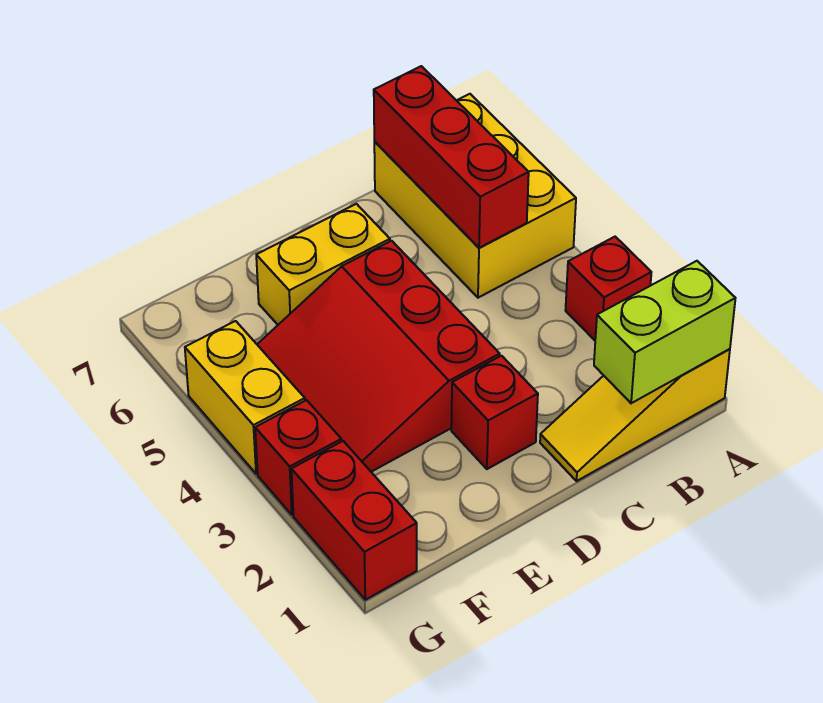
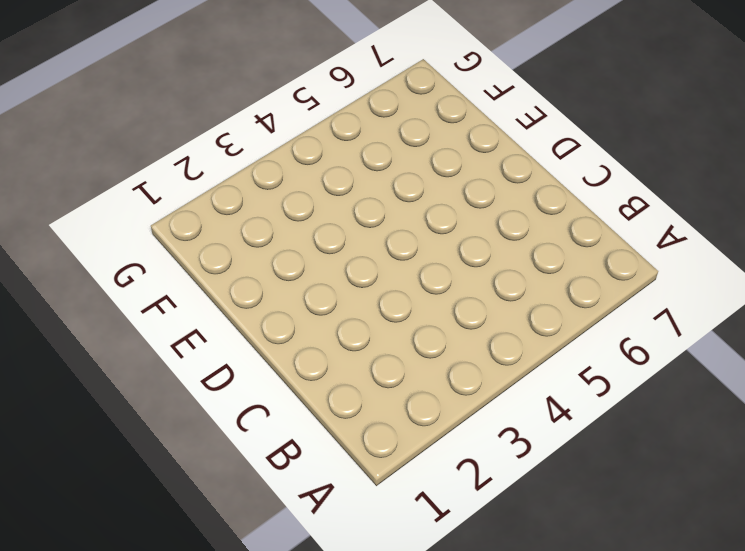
none -> yellow slope A1:C1 level 1 top A
none -> red brick A3 level 1

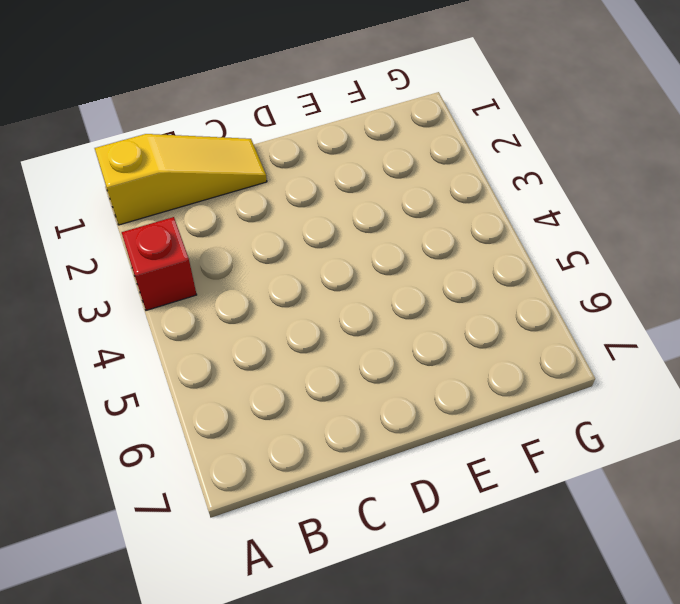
none -> yellow brick A5:B7 level 1
none -> red brick D2 level 1

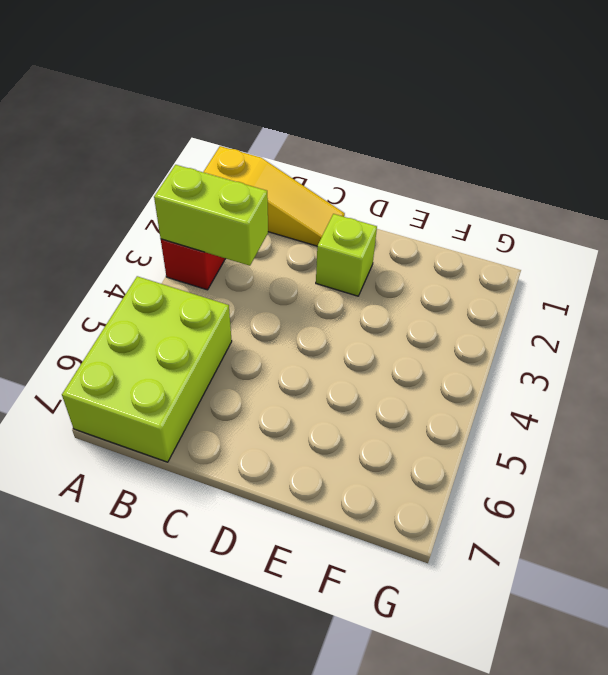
lime brick A3:B3 level 2 -> lime brick A1:B1 level 2
lime brick A5:B7 level 1 -> yellow brick A5:B7 level 1
lime brick D2 level 1 -> red brick D2 level 1
none -> red slope D3:F5 level 1 top D
none -> yellow brick D6:E6 level 1

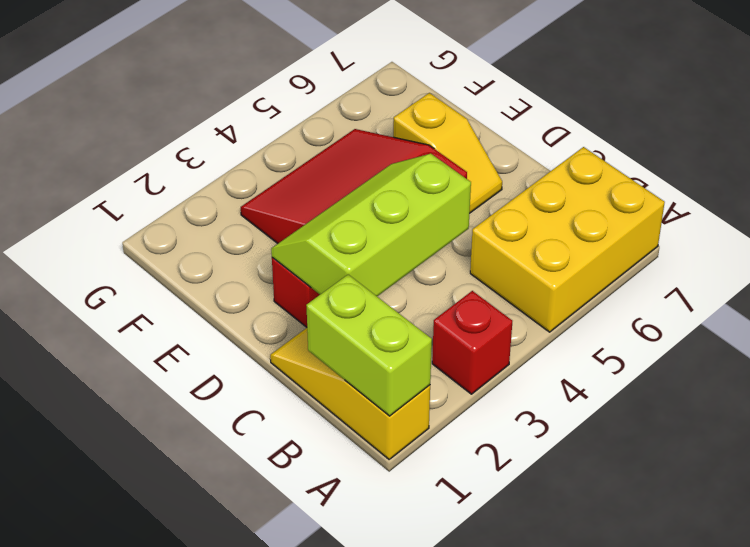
lime slope C2:D4 level 2 top C -> none
yellow slope D6:E6 level 1 top E -> yellow brick D6:E6 level 1
none -> red brick G1:G2 level 1
none -> red brick G3 level 1

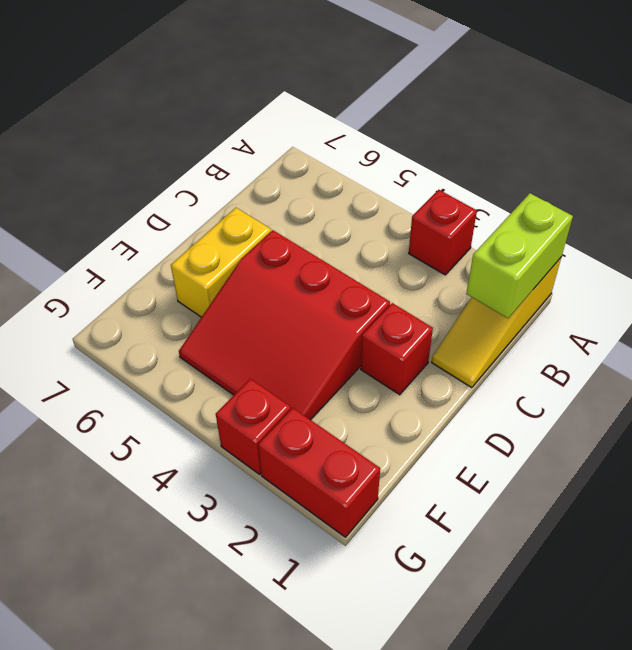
none -> yellow brick A5:B7 level 1
none -> yellow brick G4:G5 level 1

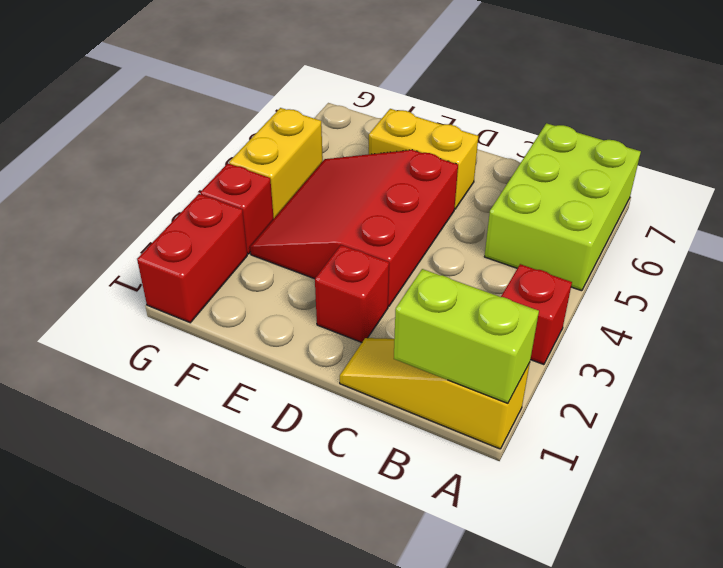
lime brick A5:B7 level 1 -> yellow brick A5:B7 level 1
none -> red brick B5:B7 level 2

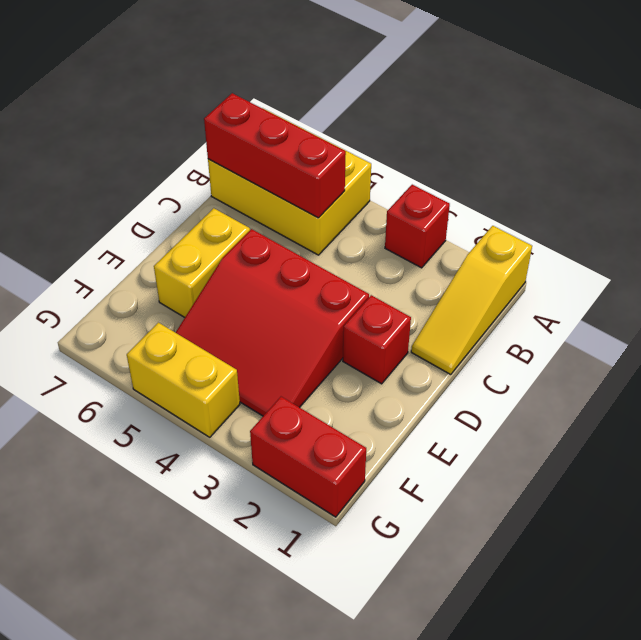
none -> red brick G3 level 1
none -> lime brick A1:B1 level 2

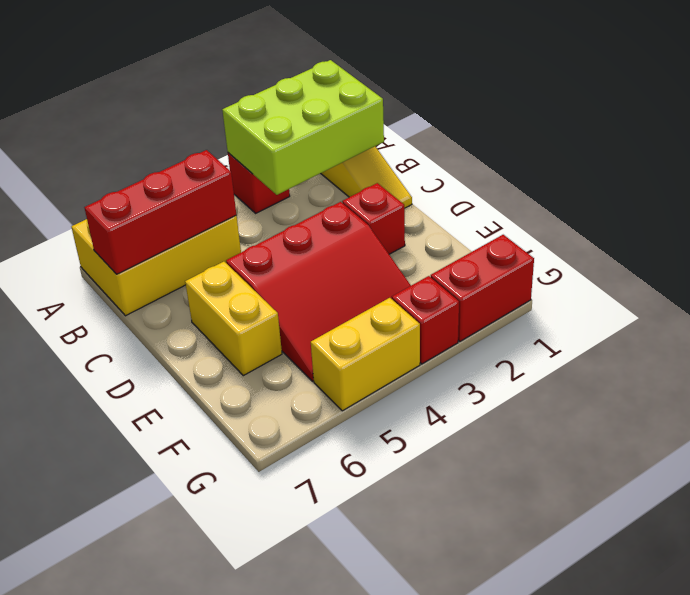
lime brick A1:B3 level 2 -> lime brick A1:B1 level 2

